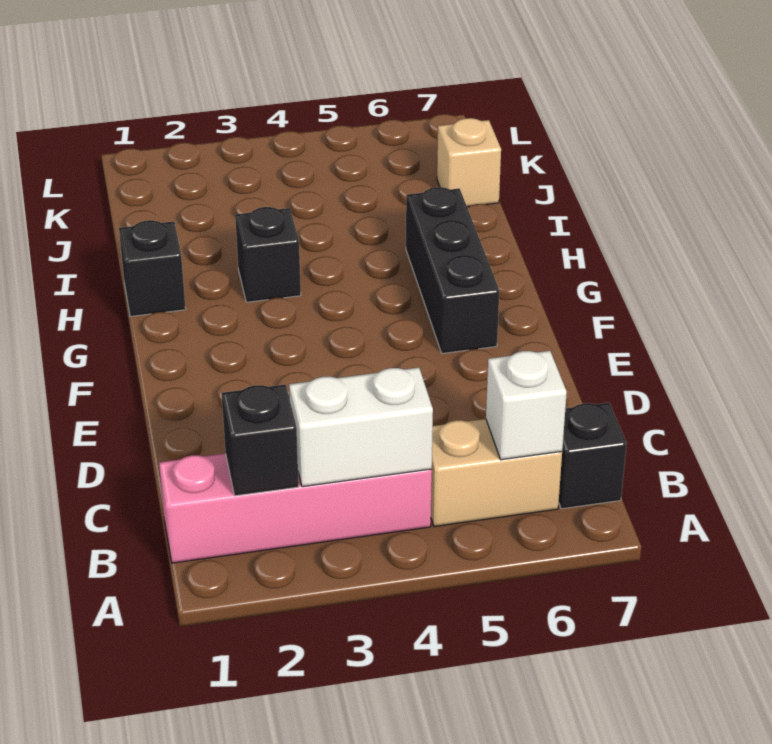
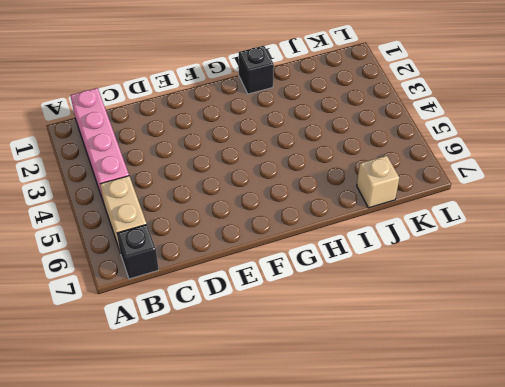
none -> black brick F6:H6 level 1
none -> black brick H3 level 1

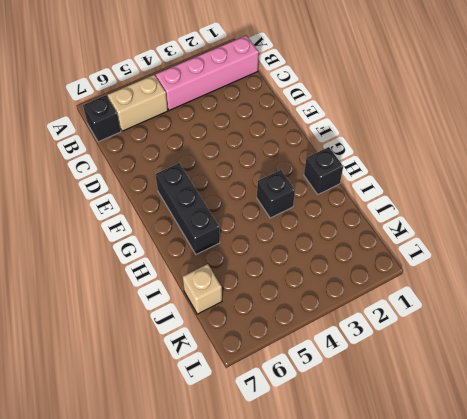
none -> black brick B2 level 2
none -> white brick B3:B4 level 2

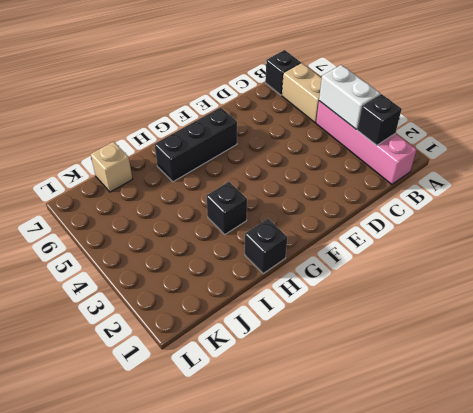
none -> white brick B6 level 2

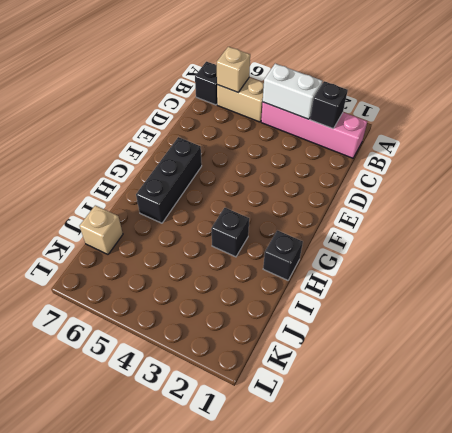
tan brick B6 level 2 -> white brick B6 level 2

